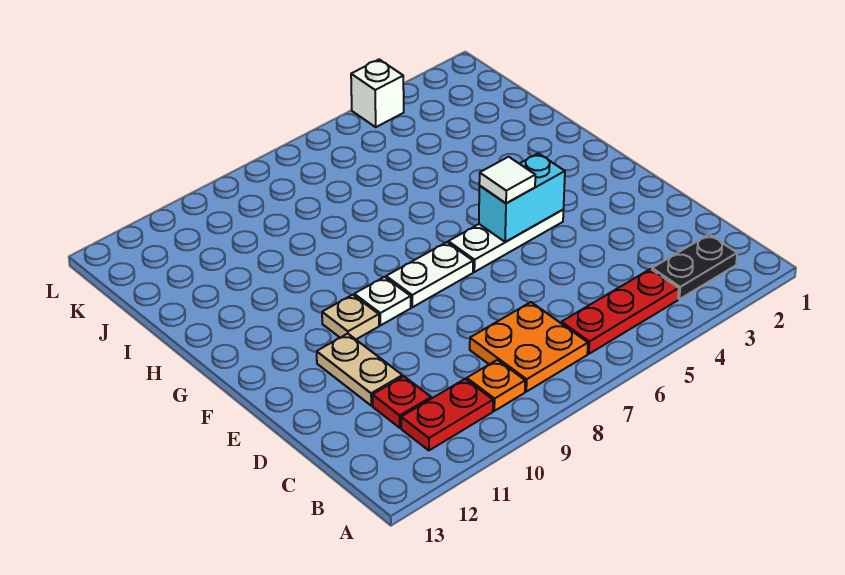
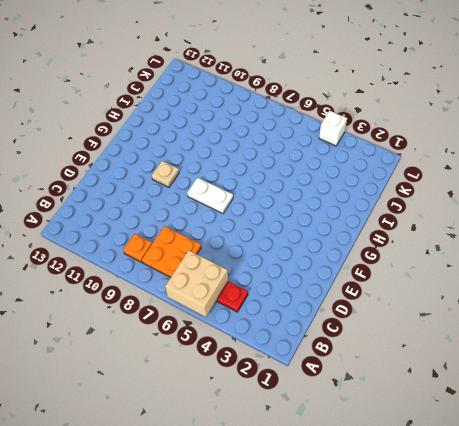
tan brick A5:B6 level 2 -> none
none -> black plate B2:B3 level 1
none -> red plate B10:B11 level 1
none -> red plate C11 level 1

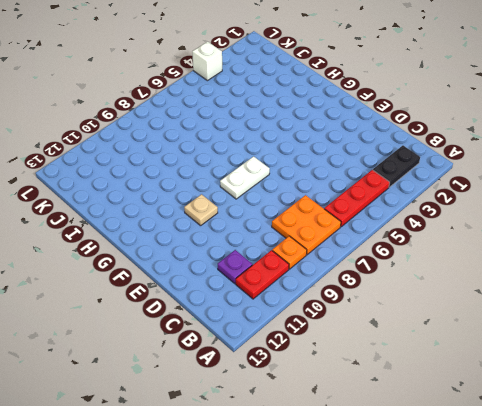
purple plate C11 level 1 -> red plate C11 level 1
none -> tan plate D11:E11 level 1
none -> white plate F4:F6 level 1
none -> white plate F9 level 1

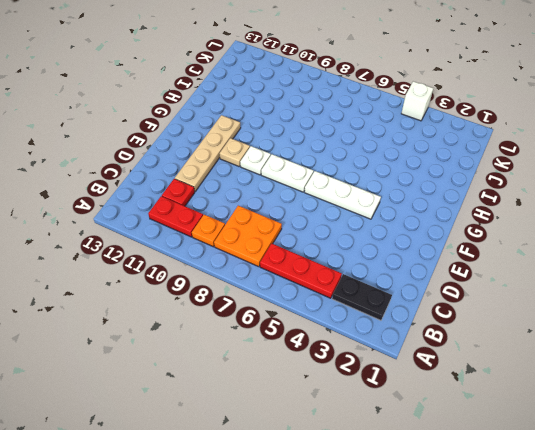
tan plate D11:G11 level 1 -> tan plate D11:E11 level 1
none -> cyan brick F4:F5 level 2
none -> white tile F5 level 3

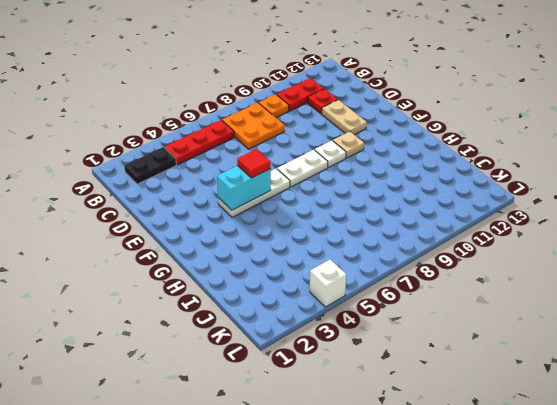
red tile F5 level 3 -> white tile F5 level 3

